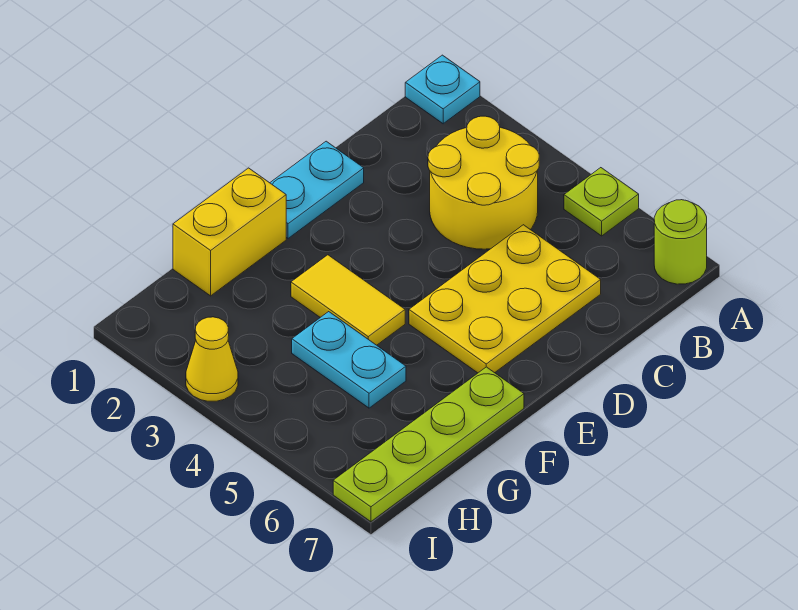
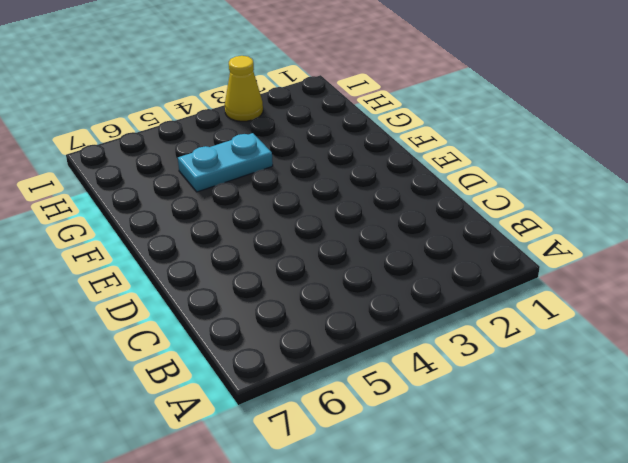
none -> cyan plate A1 level 1
none -> lime plate A5 level 1

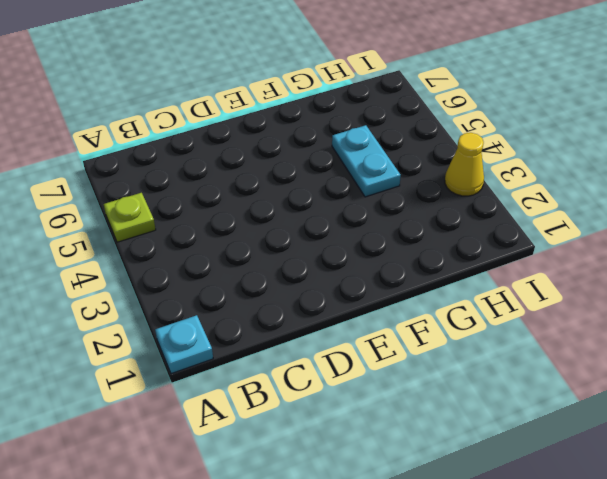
none -> lime round brick A7 level 1
none -> yellow round brick B3:C4 level 1

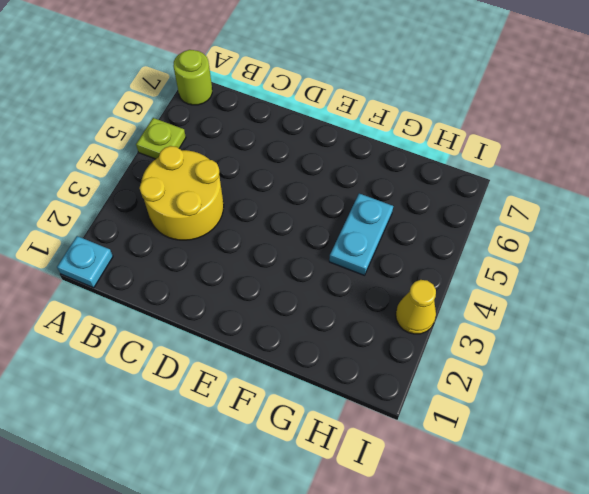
none -> yellow plate C5:E6 level 1
none -> cyan plate D1:E1 level 1

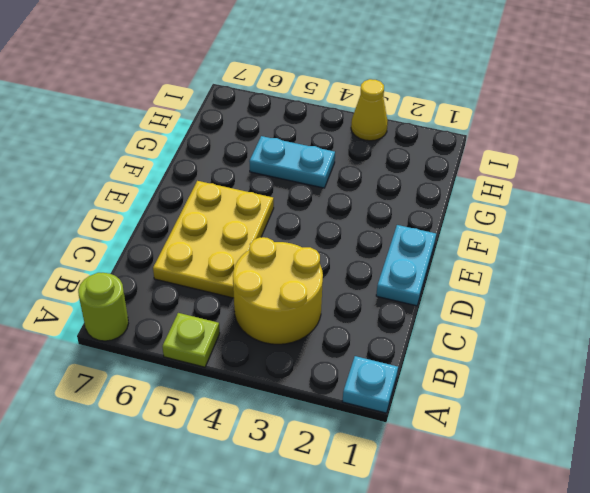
none -> yellow brick F1:G1 level 1
none -> yellow tile F3:F4 level 1

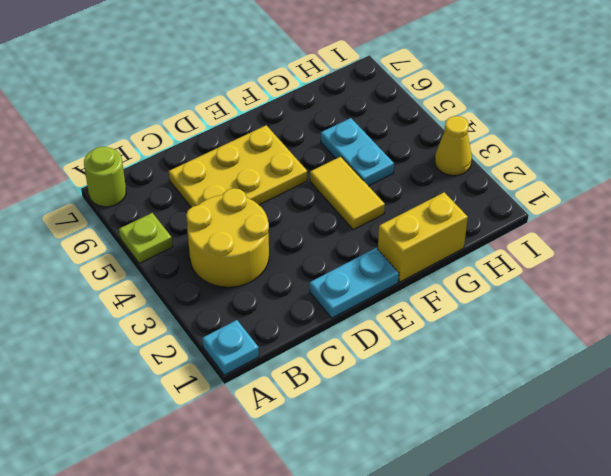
none -> lime plate F7:I7 level 1

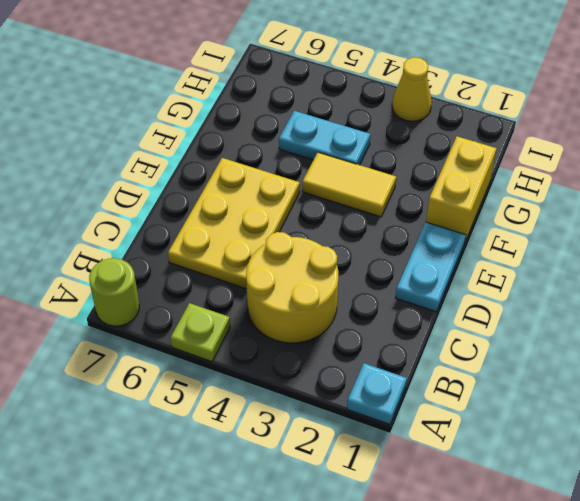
none -> lime plate F7:I7 level 1

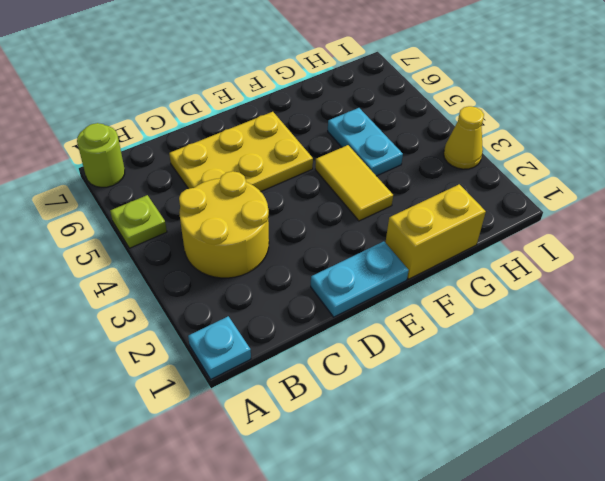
none -> lime plate F7:I7 level 1

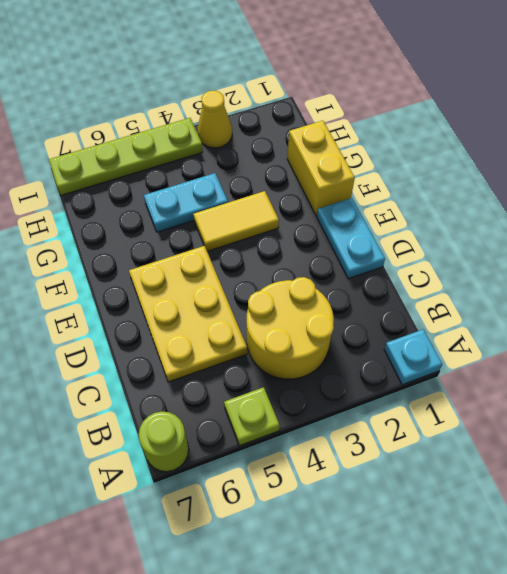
lime plate I4:I7 level 1 -> lime plate F7:I7 level 1

